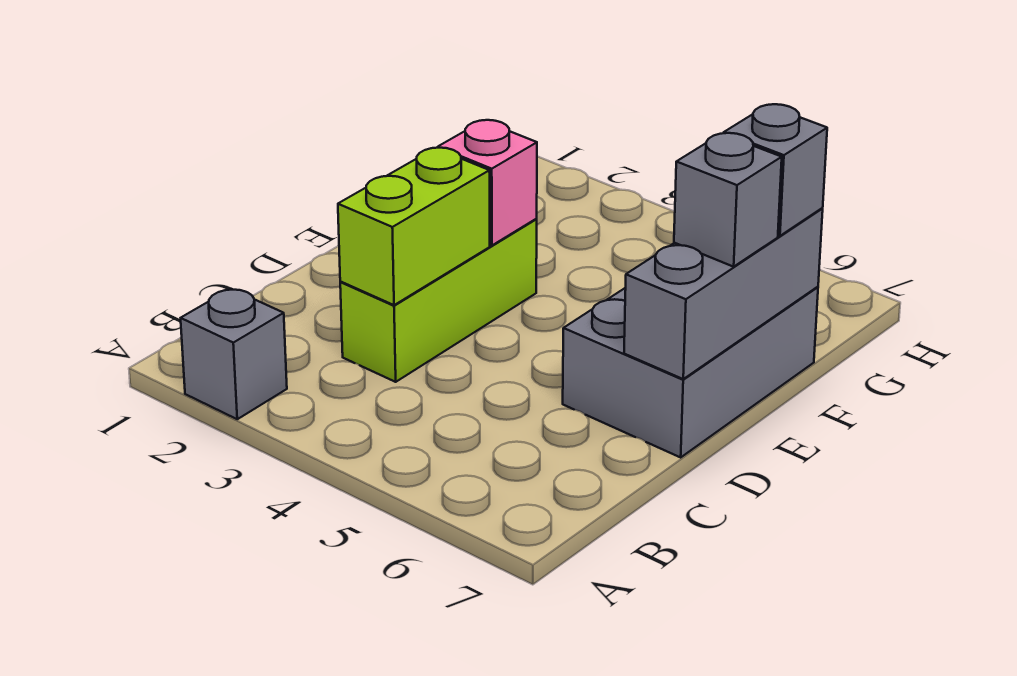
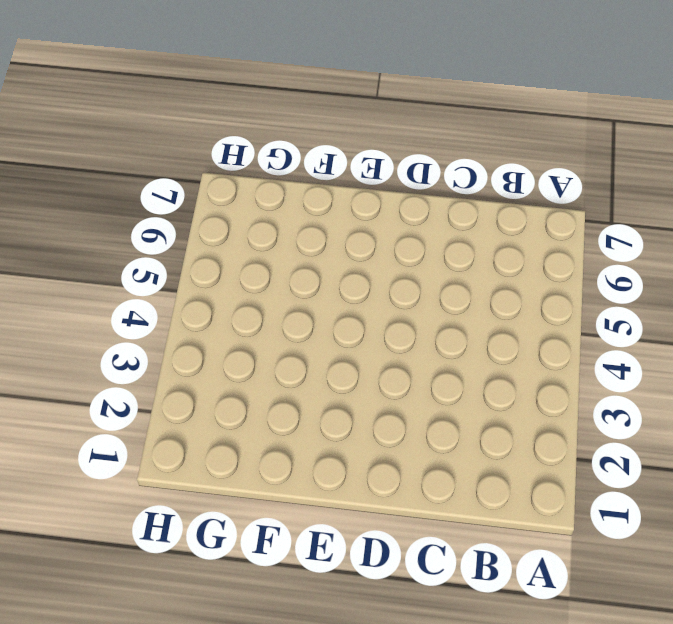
none -> grey brick A2 level 1
none -> lime brick C3:E3 level 1

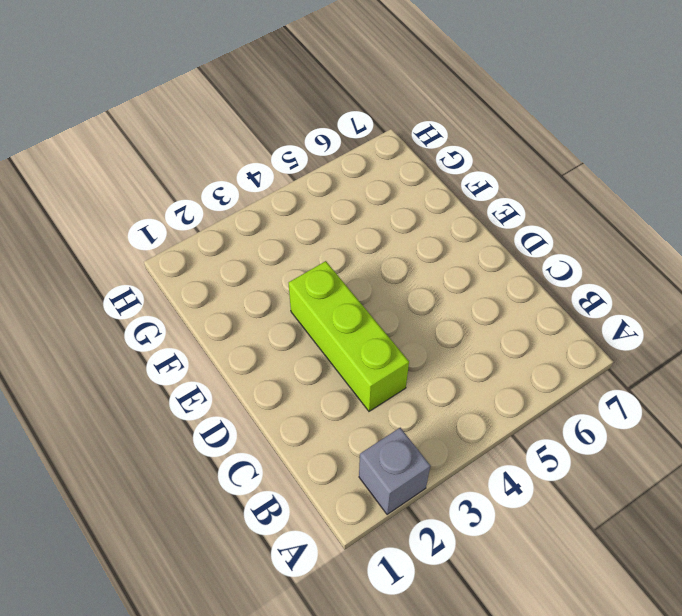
none -> grey brick D6:F7 level 1
none -> lime brick C3:D3 level 2

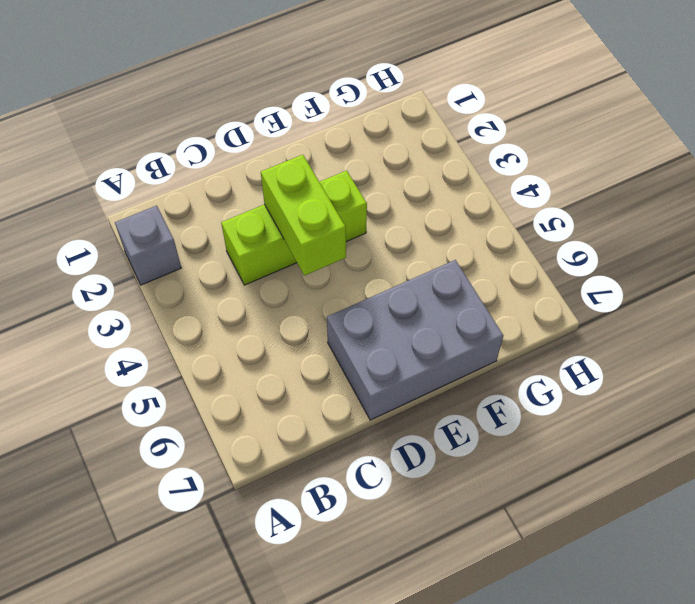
lime brick D3:D4 level 2 -> lime brick C3:D3 level 2
none -> grey brick D7:F7 level 2
none -> pink brick E3 level 2

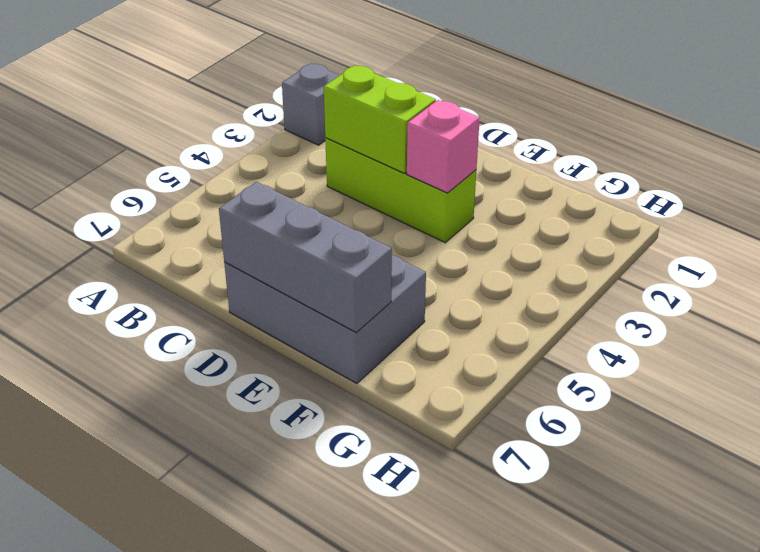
none -> grey brick E7 level 3
none -> grey brick F7 level 3

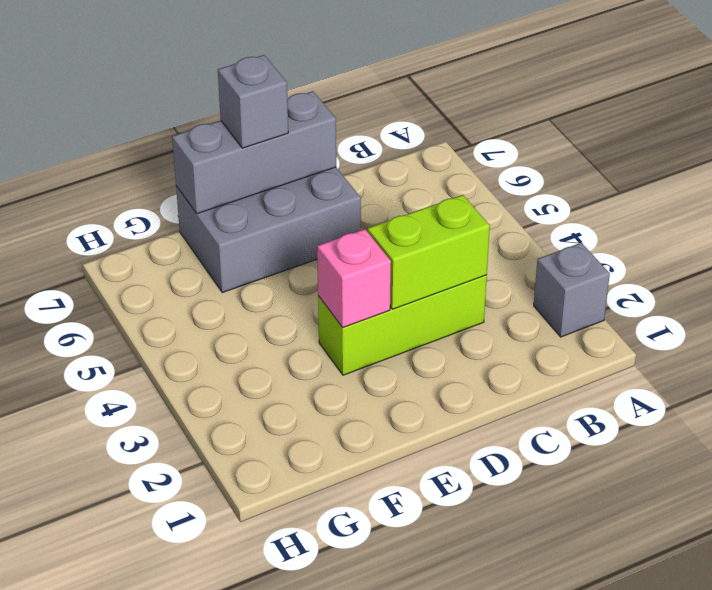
none -> grey brick F7 level 3

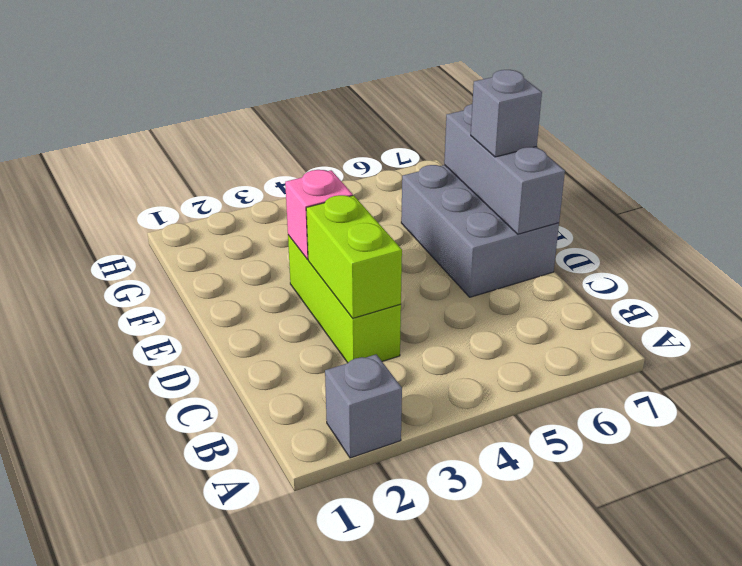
none -> grey brick F7 level 3

